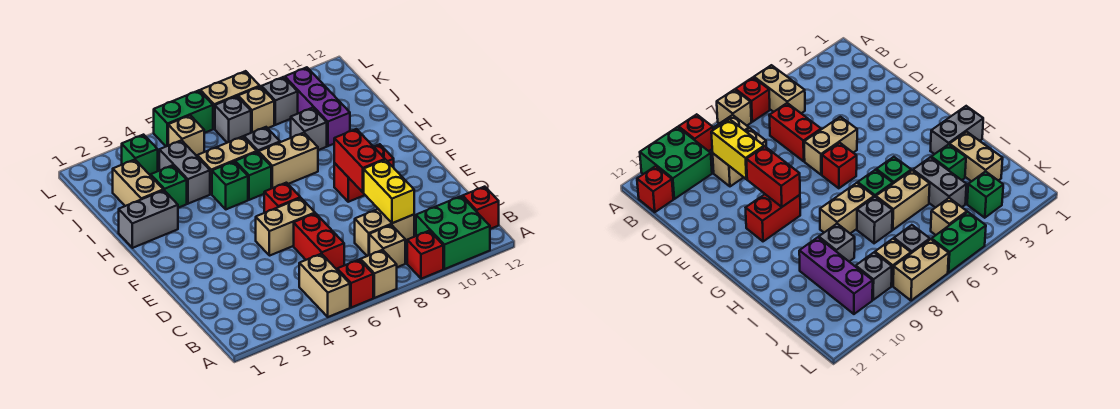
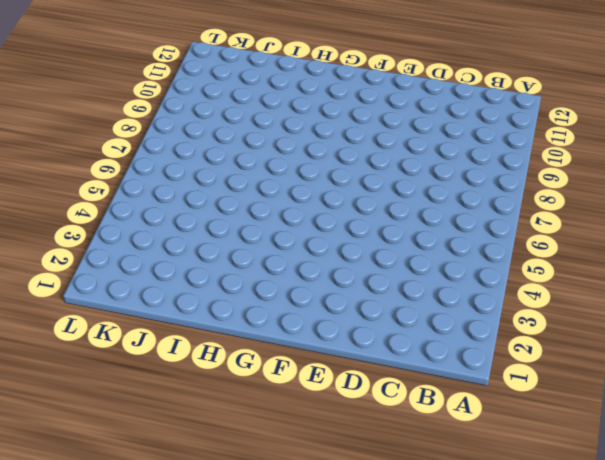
none -> tan brick A5:B5 level 1
none -> red brick A6 level 1
none -> tan brick A7 level 1
none -> red brick A9 level 1

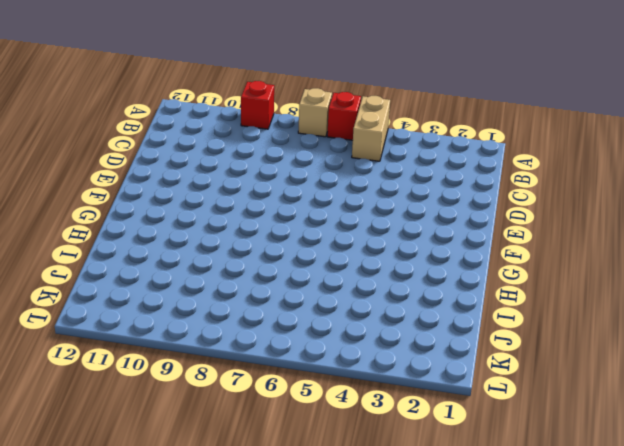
none -> green brick A10:B11 level 1
none -> tan brick B8 level 1
none -> red brick B12 level 1
none -> red brick C6:D6 level 1

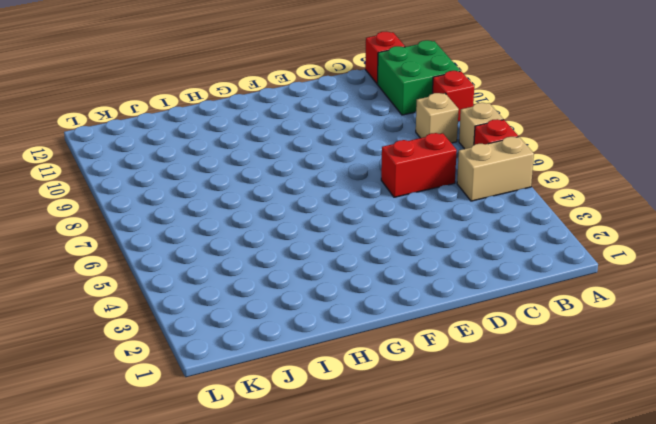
none -> tan brick C8:C9 level 1
none -> tan brick E5:E6 level 1
none -> red brick F6 level 1
none -> red brick F9:F10 level 1

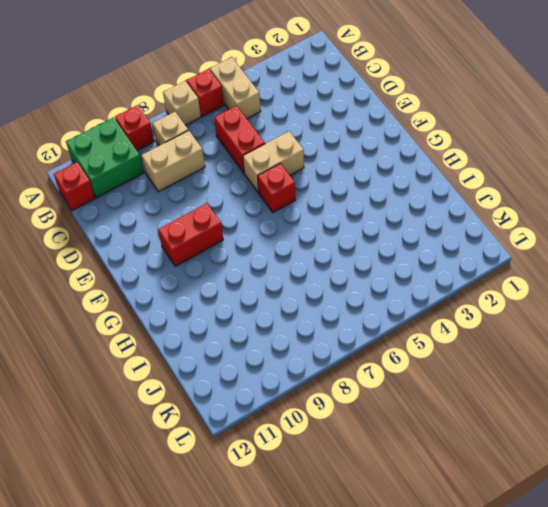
none -> grey brick H1:H2 level 1
none -> green brick H5 level 1
none -> green brick H6 level 1
none -> tan brick H7:H8 level 1

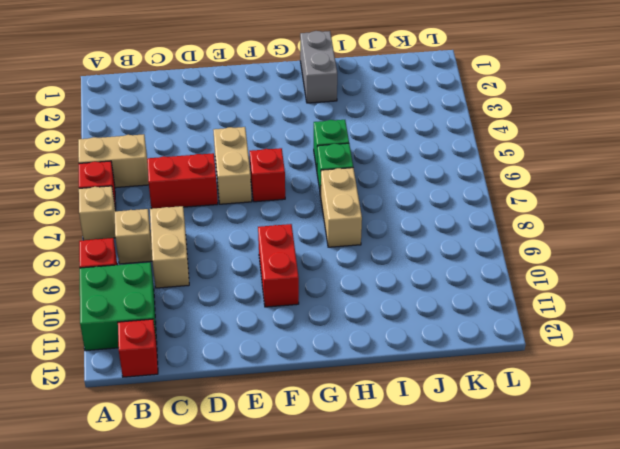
none -> tan brick I2:J2 level 1
none -> green brick I3 level 1
none -> grey brick I4:J4 level 1
none -> tan brick I5:I6 level 1

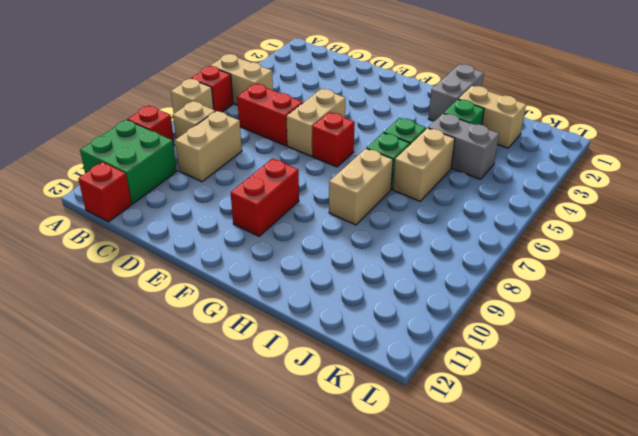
none -> grey brick I7 level 1
none -> grey brick I9 level 1
none -> purple brick I10:K10 level 1
none -> green brick K3 level 1

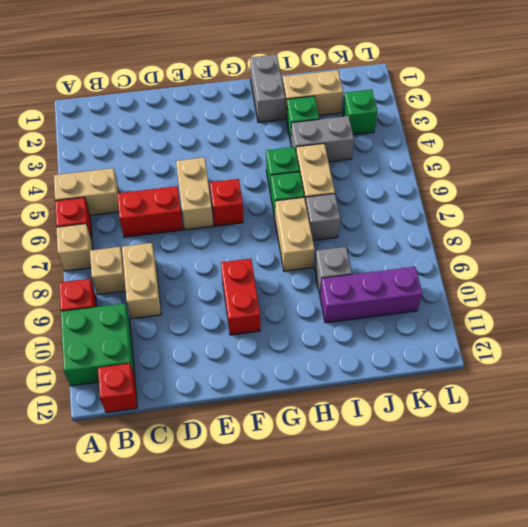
none -> tan brick K5 level 1
none -> grey brick K7 level 1
none -> tan brick K8 level 1
none -> grey brick K9 level 1

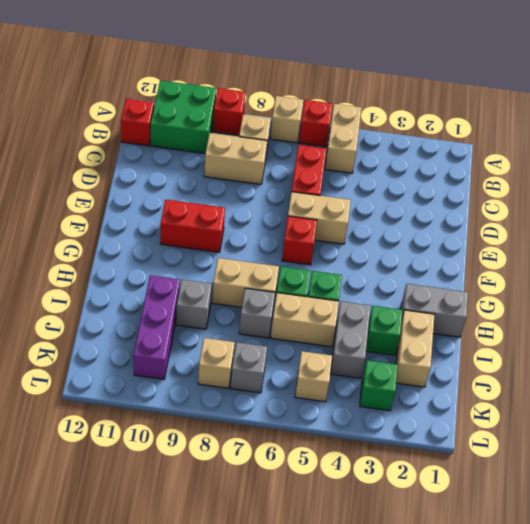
none -> grey brick K9 level 1
none -> green brick L5:L6 level 1
none -> tan brick L7:L8 level 1
none -> yellow brick C9:D9 level 2

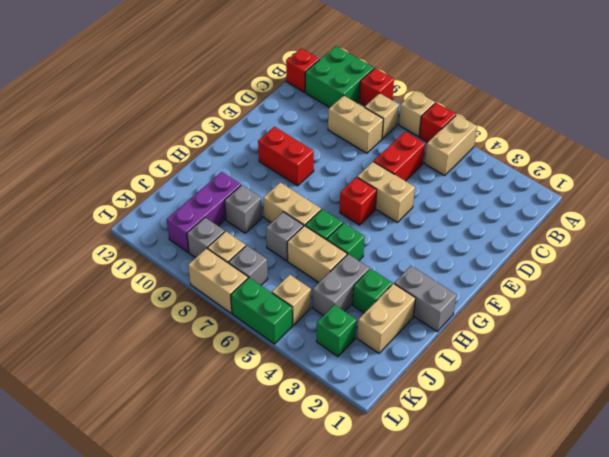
none -> yellow brick C9:D9 level 2
none -> red brick E9:F9 level 2

